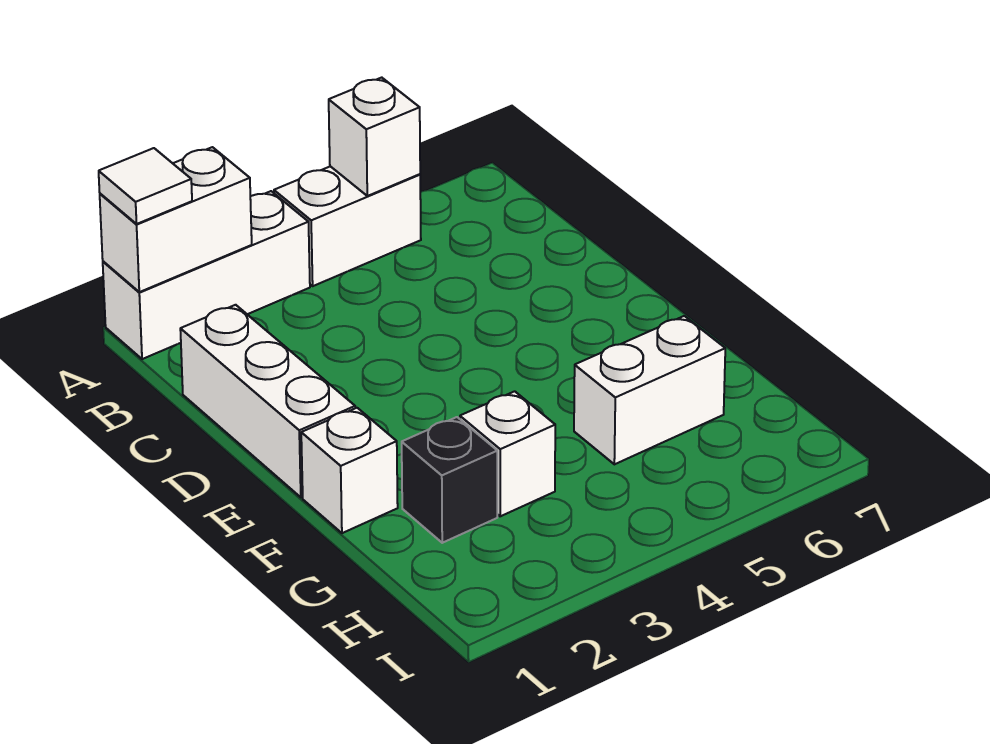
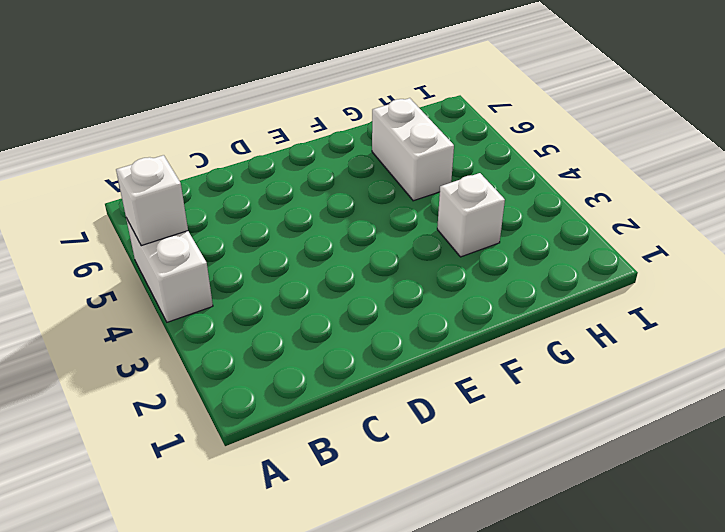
none -> white brick A1:A3 level 1
none -> white brick C1:E1 level 1

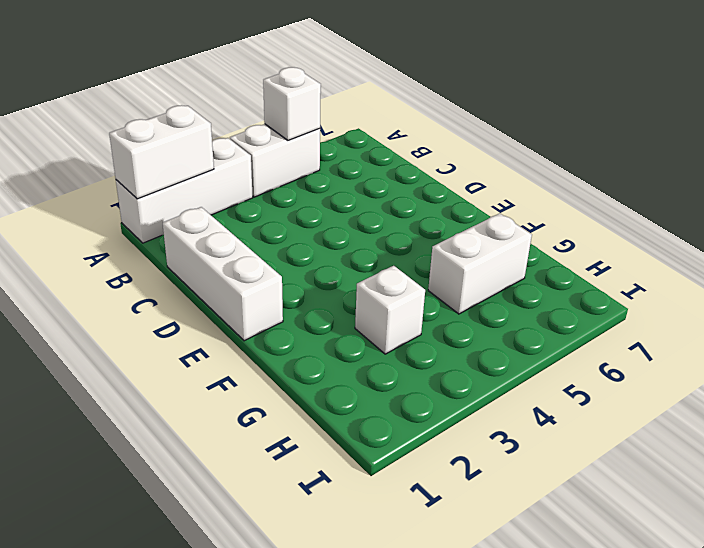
none -> white brick F1 level 1
none -> black brick G2 level 1

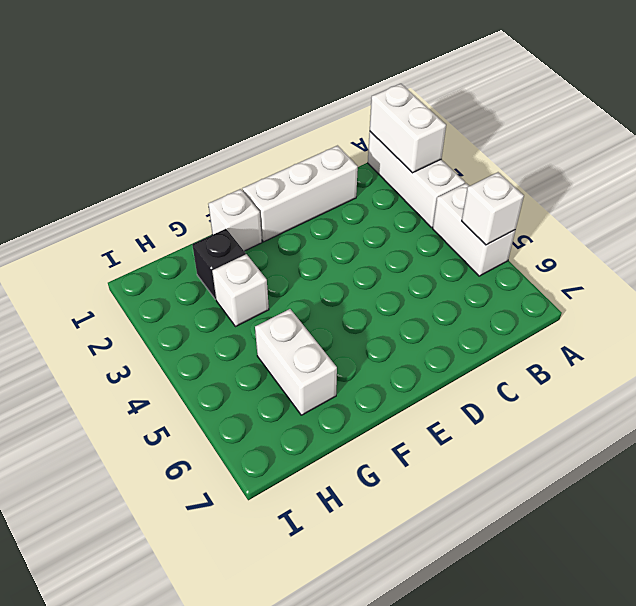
none -> white tile A1 level 3

